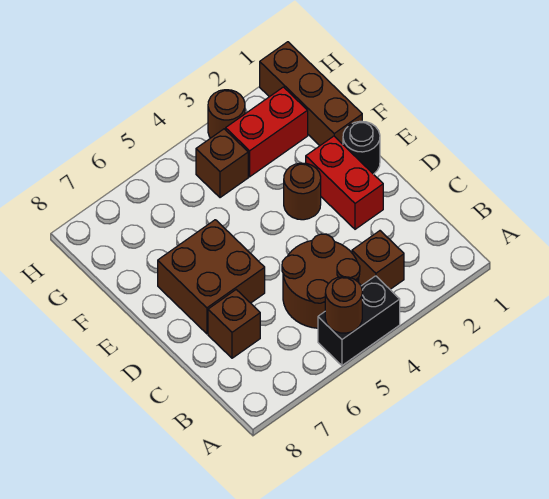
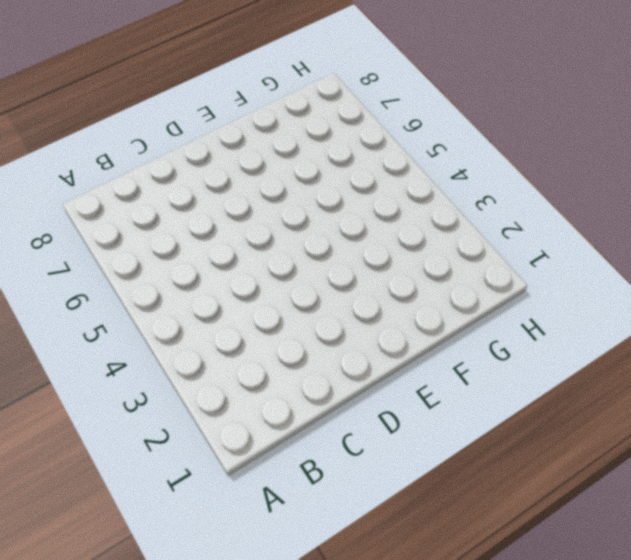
none -> black brick A4:A5 level 1
none -> brown brick B3 level 1
none -> brown round brick B4:C5 level 1

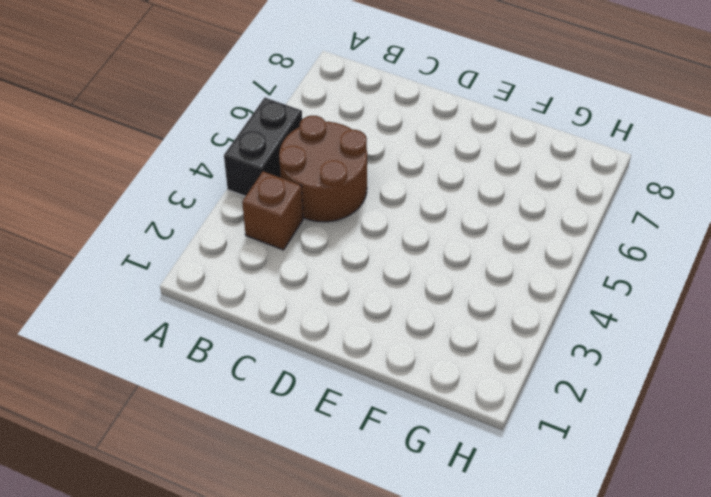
none -> brown brick C7 level 1
none -> red brick D2:E2 level 1
none -> brown brick D6:E7 level 1

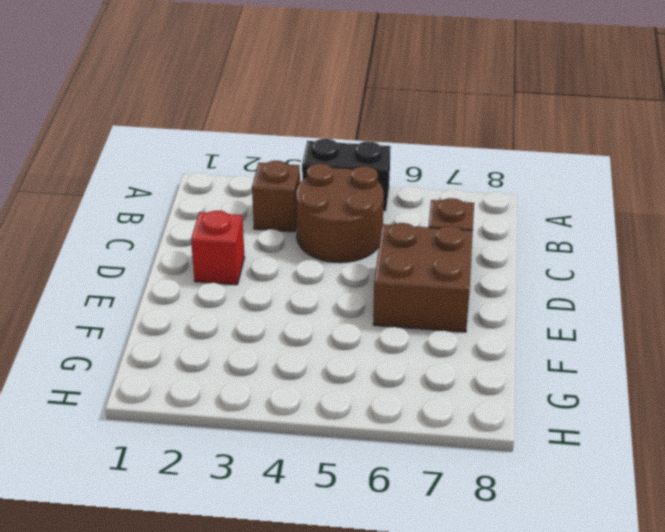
red brick D2 level 1 -> red brick D2:E2 level 1
none -> black round brick E1 level 1
none -> brown round brick E3 level 1
none -> brown brick F1:H1 level 1

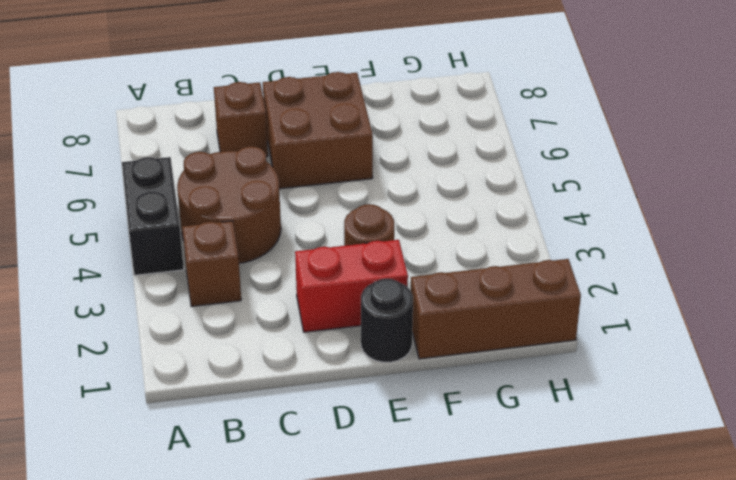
none -> red brick G2:G3 level 1
none -> brown brick G4 level 1
none -> brown round brick H3 level 1

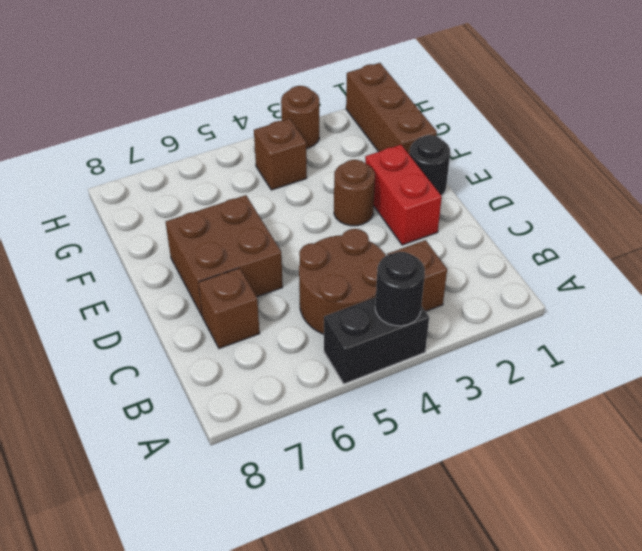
black round brick A4 level 2 -> none
none -> red brick G2:G3 level 1
none -> brown round brick A5 level 2

